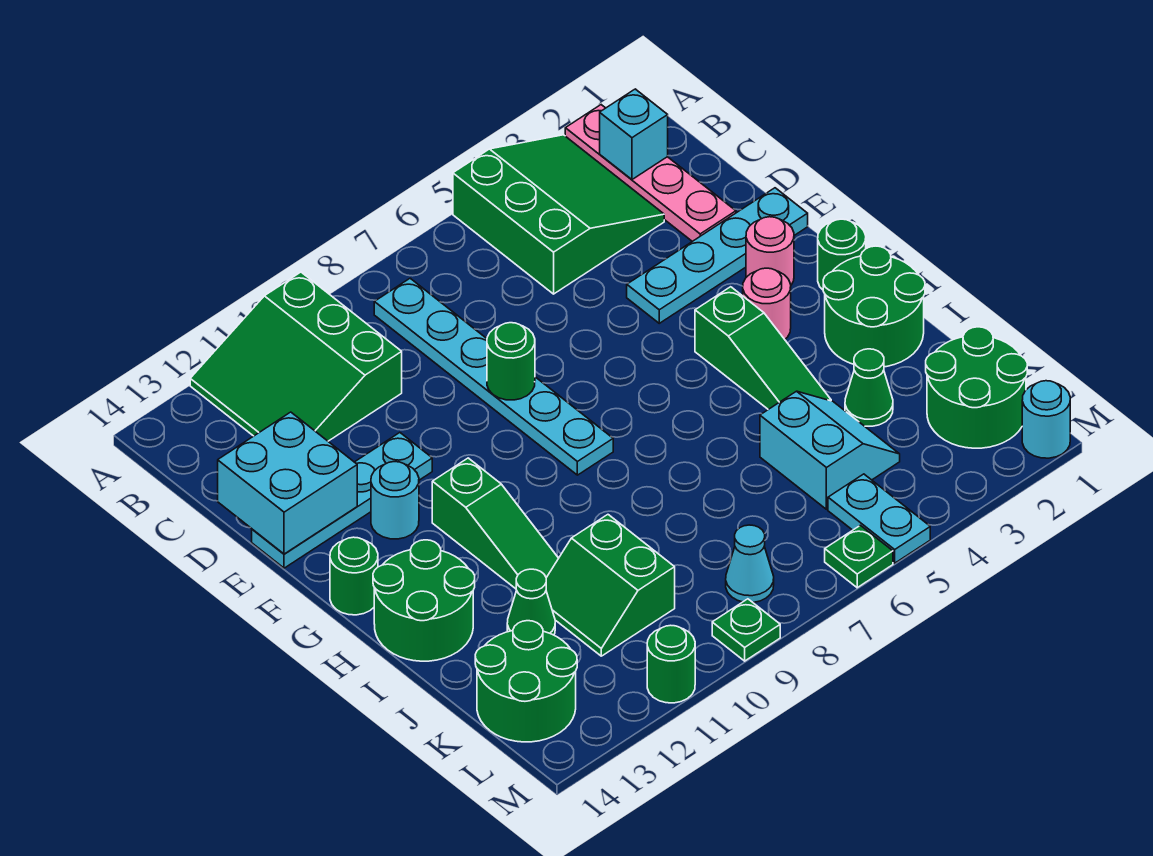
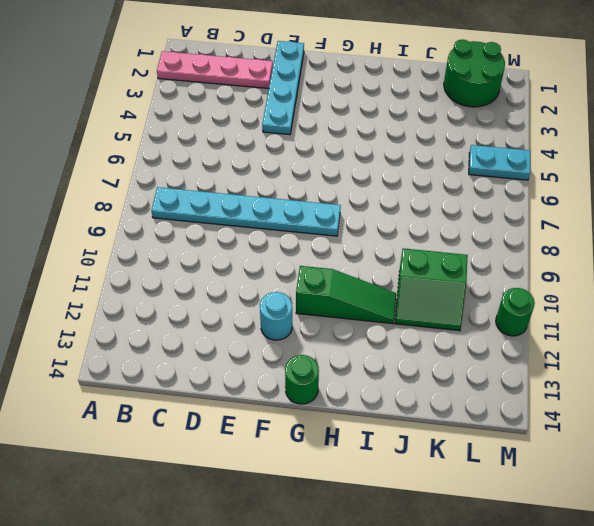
none -> green slope A3:C5 level 1 top 5
none -> green slope A10:C12 level 1 top 10
none -> cyan plate E11:E14 level 1
none -> pink round brick F2 level 1

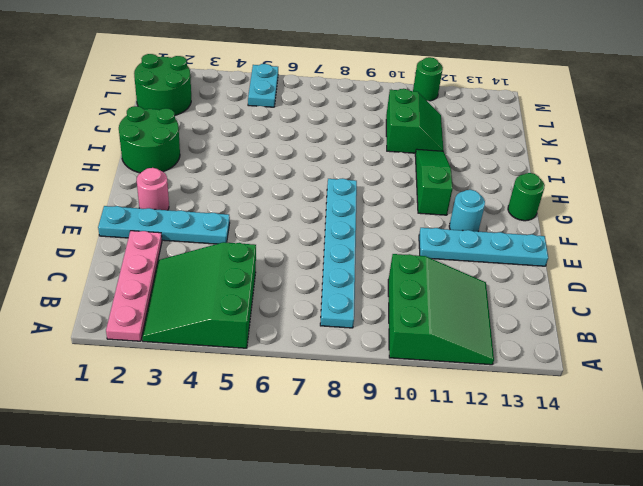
none -> green round brick G1 level 1
none -> pink round brick G3 level 1
none -> green slope G4:I4 level 1 top G
none -> green round brick H13:I14 level 1

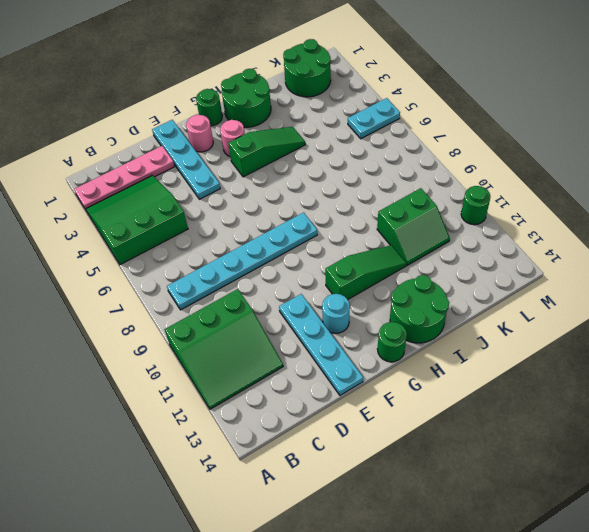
none -> green cone J3 level 1
none -> cyan slope J4:K5 level 1 top 5
none -> green cone J12 level 1
none -> green round brick K13:L14 level 1

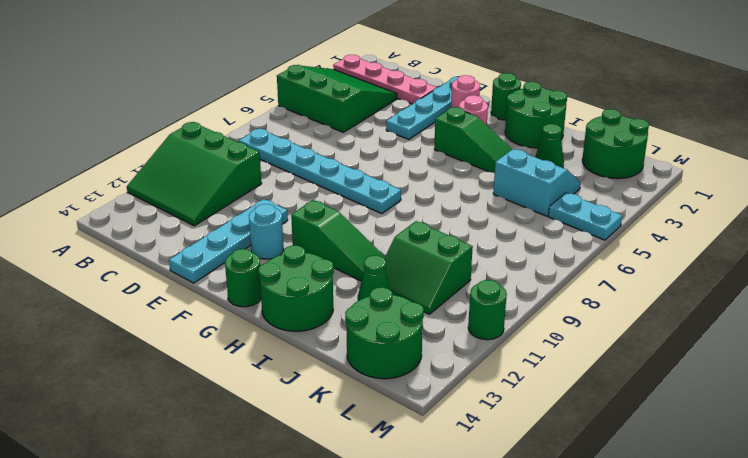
none -> cyan cone L8 level 1
none -> cyan round brick M1 level 1
none -> green plate M6 level 1
none -> green plate M9 level 1

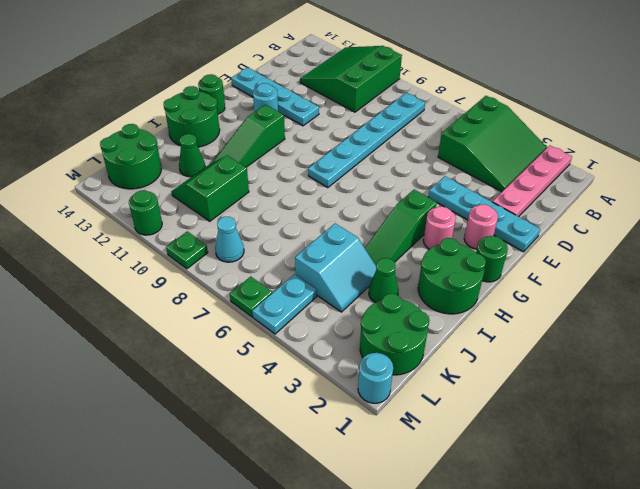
none -> cyan brick B2 level 2
none -> cyan brick D13:E14 level 2
none -> green round brick E8 level 2

